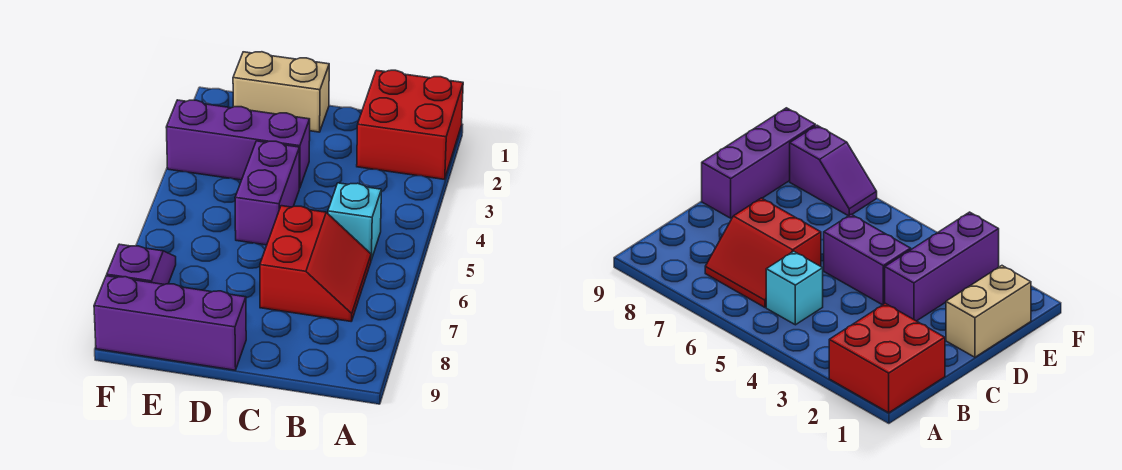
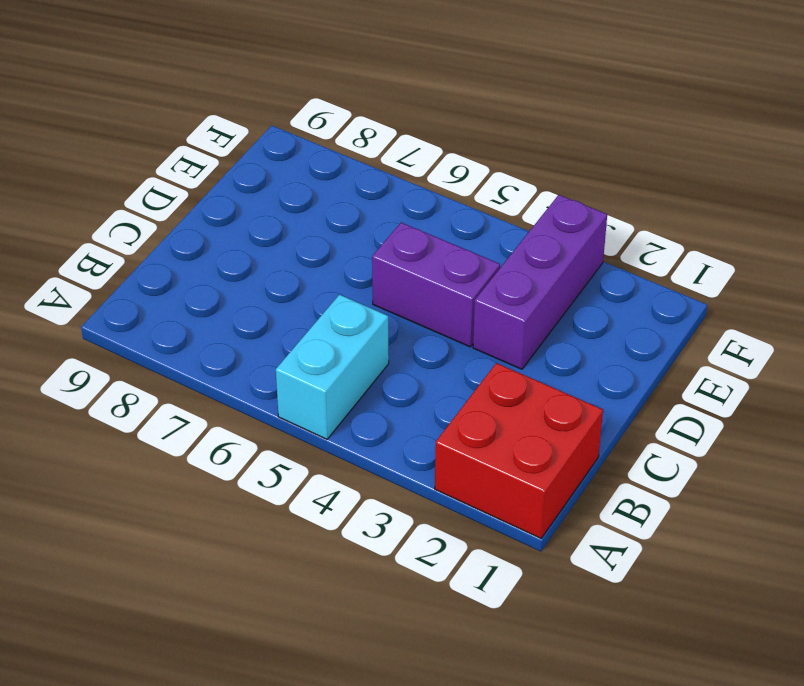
cyan brick A5:B5 level 1 -> cyan brick B5 level 1
none -> red slope B6:C7 level 1 top C
none -> tan brick D1:E1 level 1

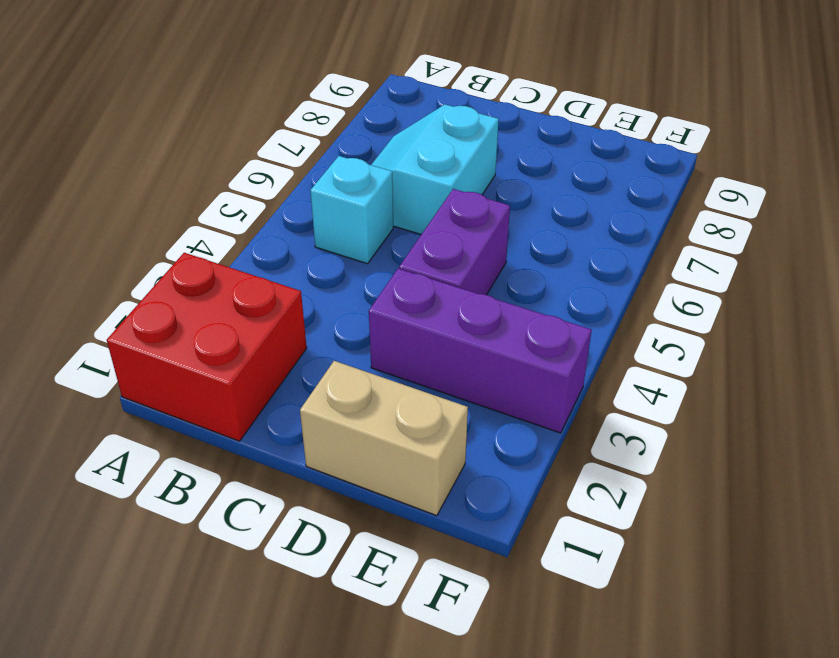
cyan slope B6:C7 level 1 top C -> red slope B6:C7 level 1 top C
none -> purple brick D9:F9 level 1
none -> purple slope F7:F8 level 1 top 8

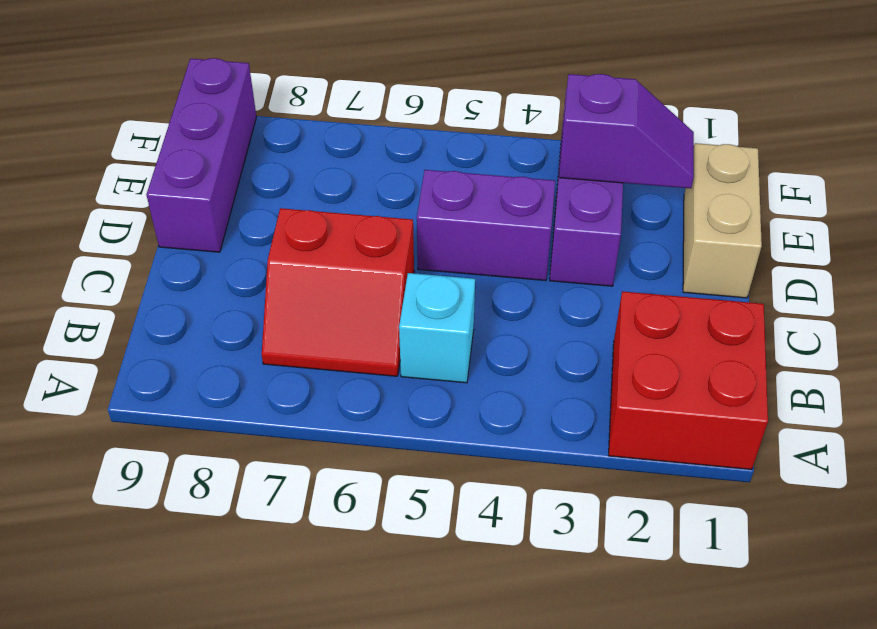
purple slope E2:E3 level 2 top 3 -> purple slope F7:F8 level 1 top 8

